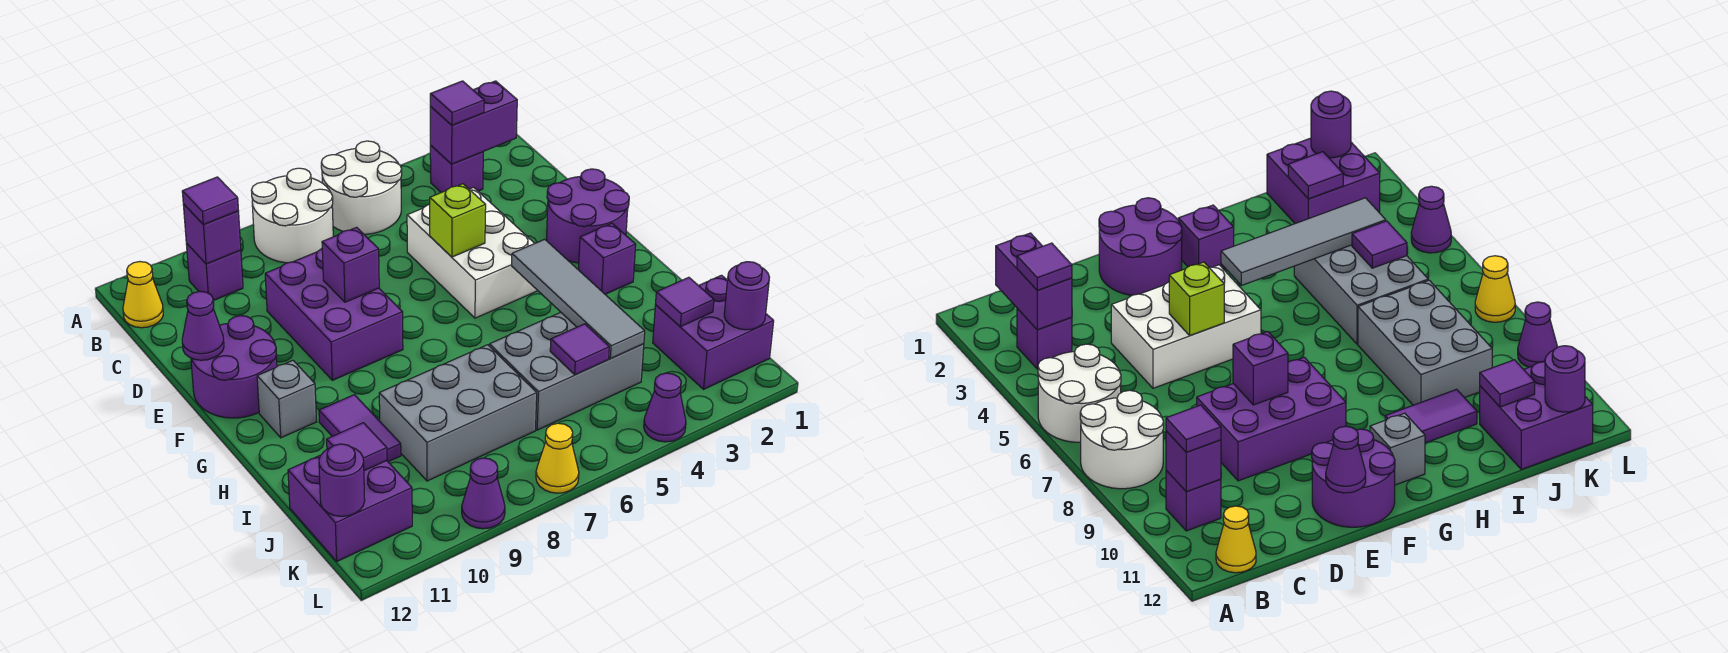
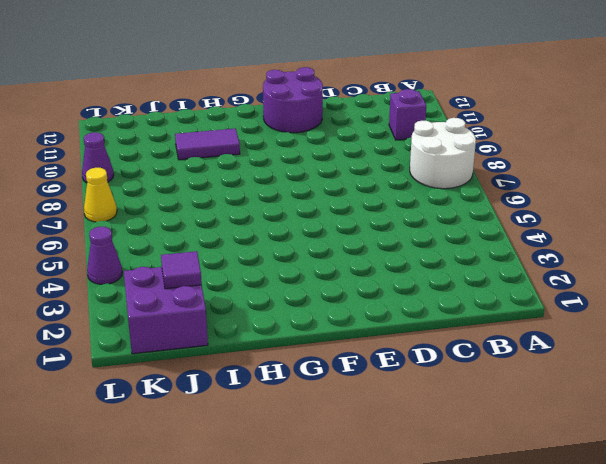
none -> white round brick A5:B6 level 1
none -> purple brick B3 level 1
none -> yellow cone B12 level 1
none -> white brick D4:F5 level 1

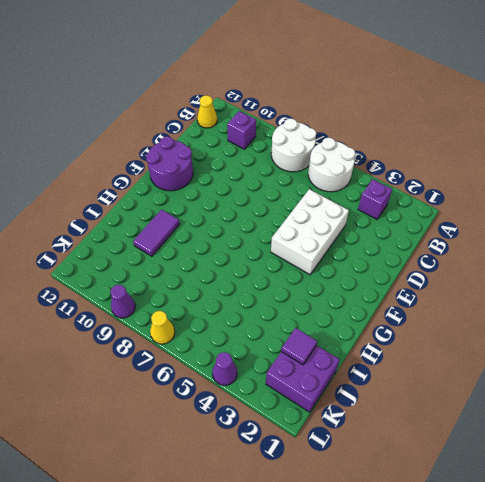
none -> purple brick D8:F9 level 1
none -> purple round brick E1:F2 level 1
none -> purple brick G2 level 1
none -> grey brick G11 level 1

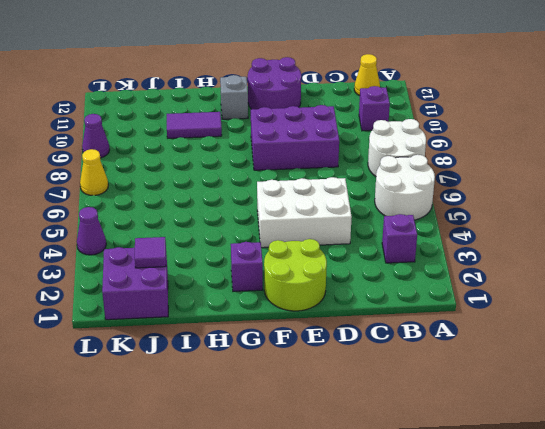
lime round brick E1:F2 level 1 -> purple round brick E1:F2 level 1
none -> grey brick I4:J6 level 1
none -> grey brick I7:J9 level 1
none -> purple brick J11:K12 level 1
none -> purple brick B2:B3 level 2

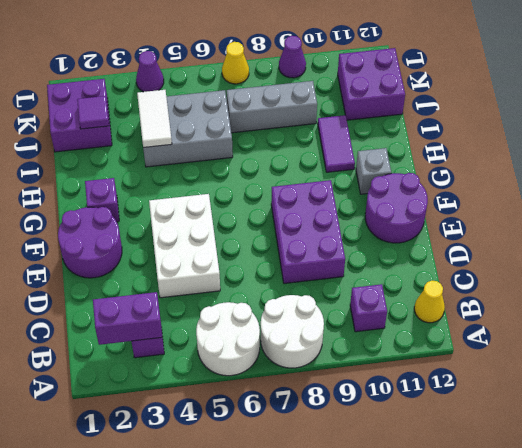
white tile I4:J4 level 2 -> grey tile G4:J4 level 2
grey brick J7:J9 level 1 -> grey brick I7:J9 level 1
none -> purple brick B10 level 2
none -> lime brick E5 level 2
none -> purple brick E8 level 2
none -> purple cone E12 level 2

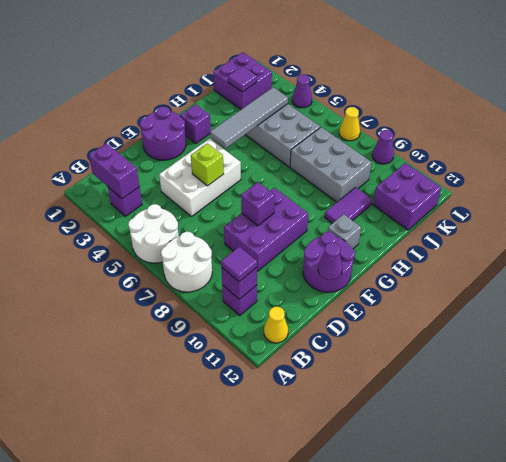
none -> purple tile J5 level 2
none -> purple tile J11 level 2
none -> purple round brick K1 level 2
none -> purple round brick K12 level 2

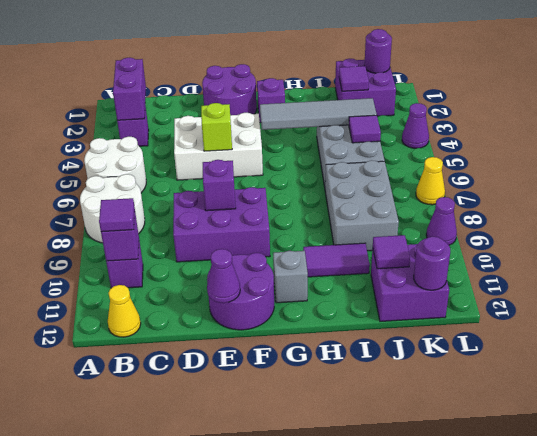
none -> purple tile B3 level 3

